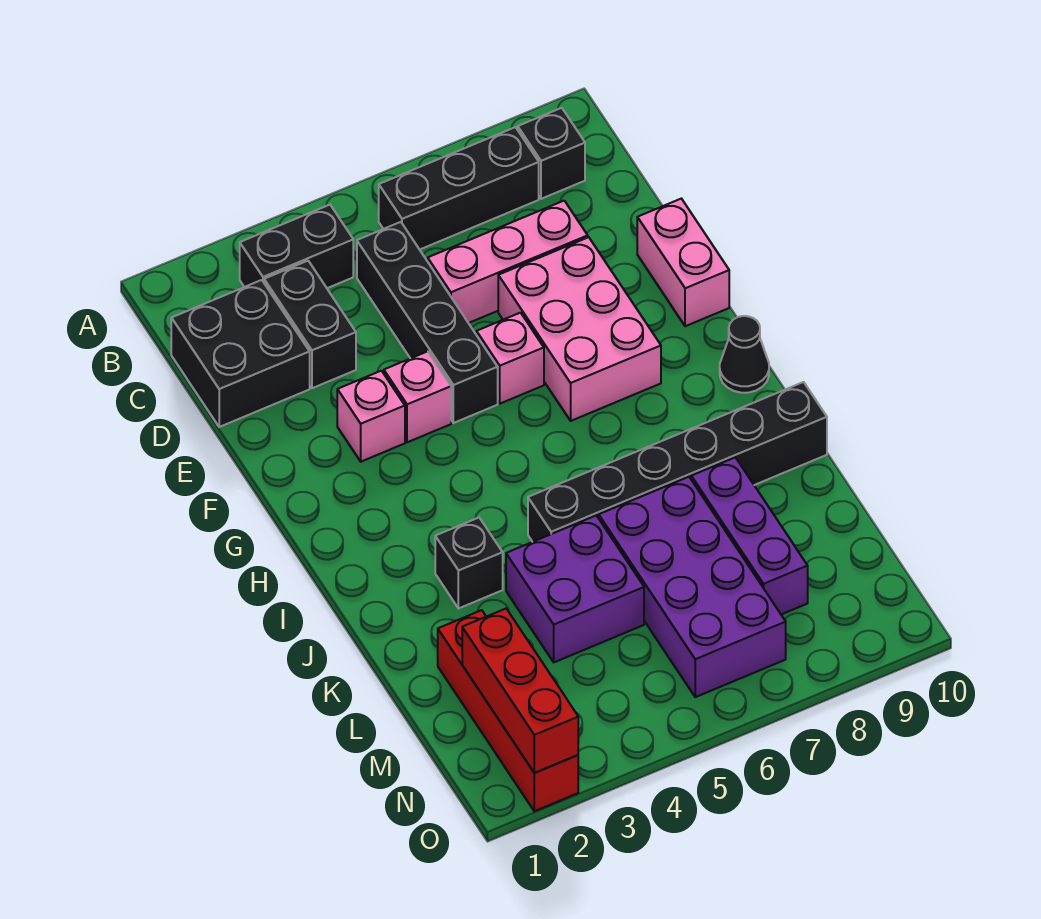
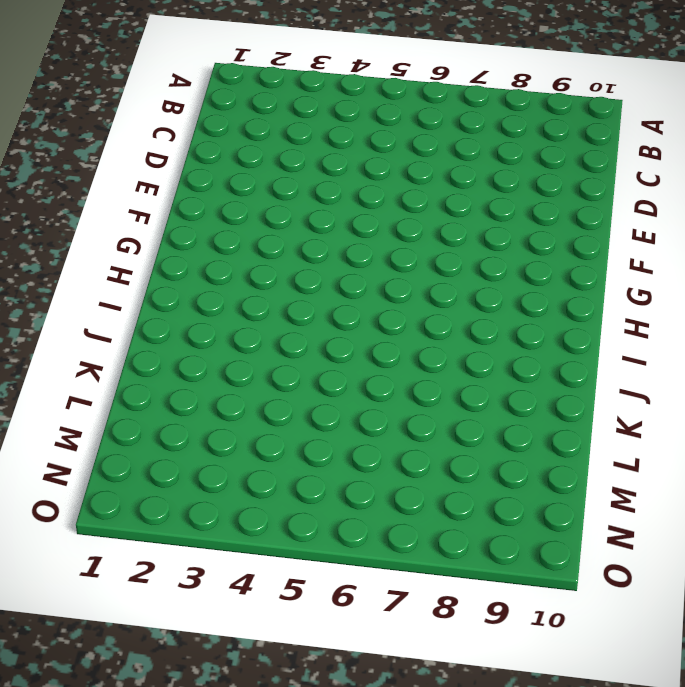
none -> black brick B3:B4 level 1
none -> black brick B6:B8 level 1
none -> black brick B9 level 1

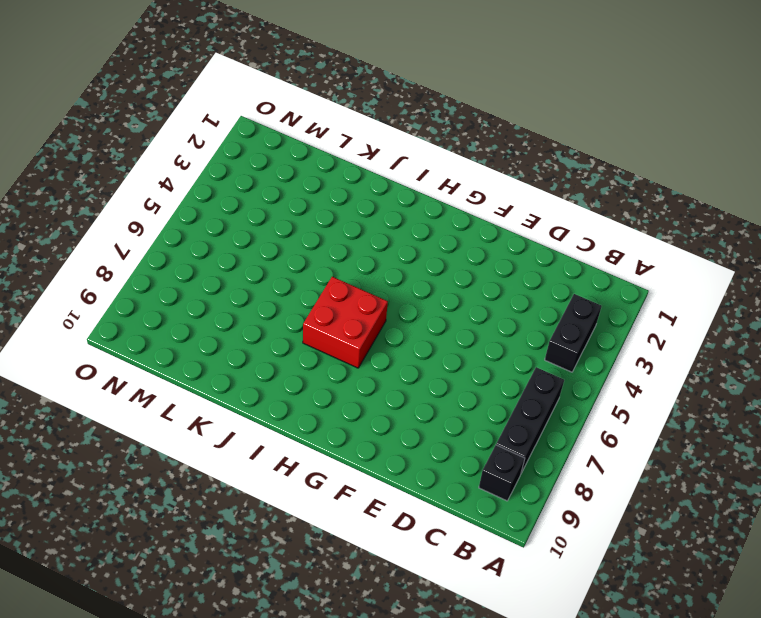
red brick H6:I7 level 1 -> none
none -> black brick C1:D2 level 1
none -> black brick C3:D3 level 1
none -> black brick C5:F5 level 1

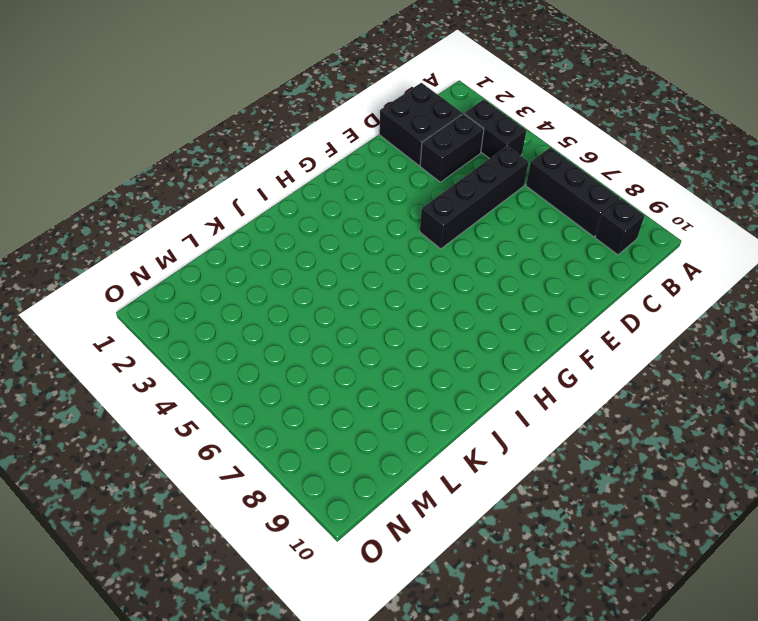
none -> pink brick D6:D8 level 1
none -> pink brick E7:G8 level 1
none -> pink brick E10:F10 level 1

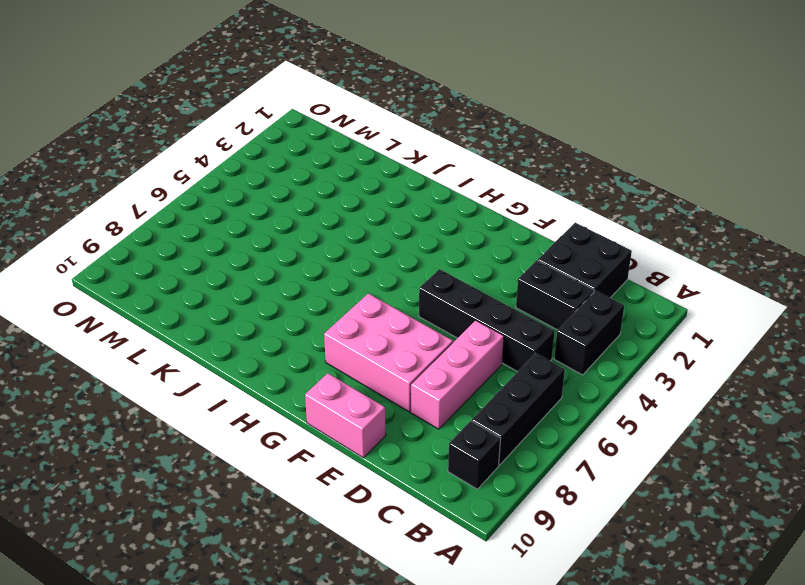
none -> pink brick F3 level 1
none -> pink brick F4 level 1
none -> pink brick F6 level 1

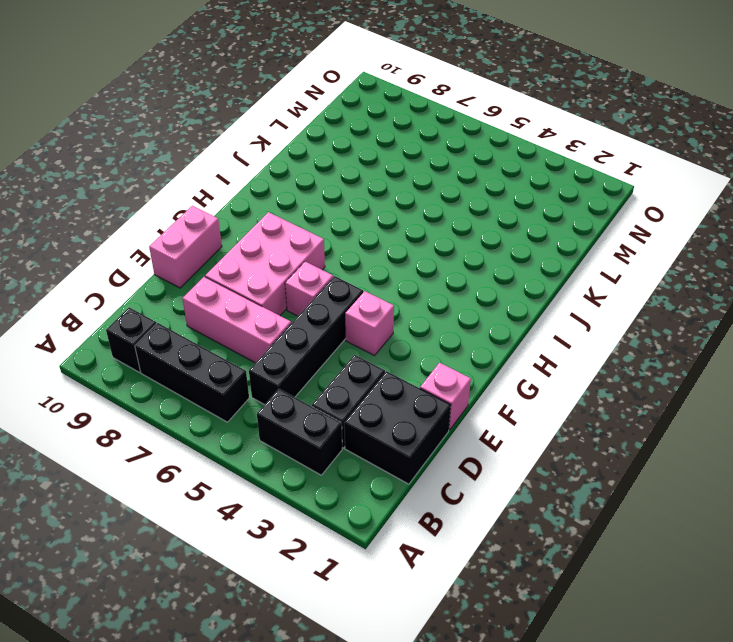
pink brick E1 level 1 -> pink brick F3 level 1
none -> black cone H10 level 1
none -> black brick J3 level 1
none -> black brick J5:J10 level 1

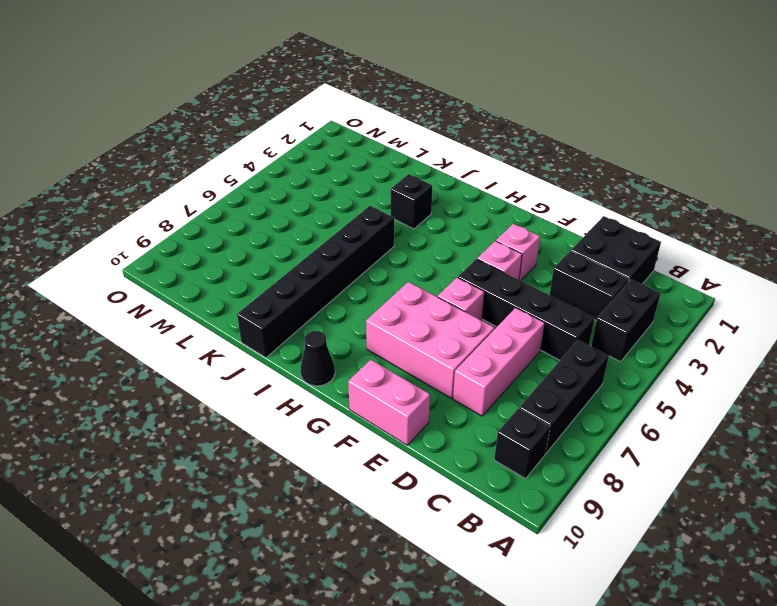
none -> purple brick K4:L5 level 1
none -> purple brick K6:N7 level 1
none -> purple brick K8:M8 level 1

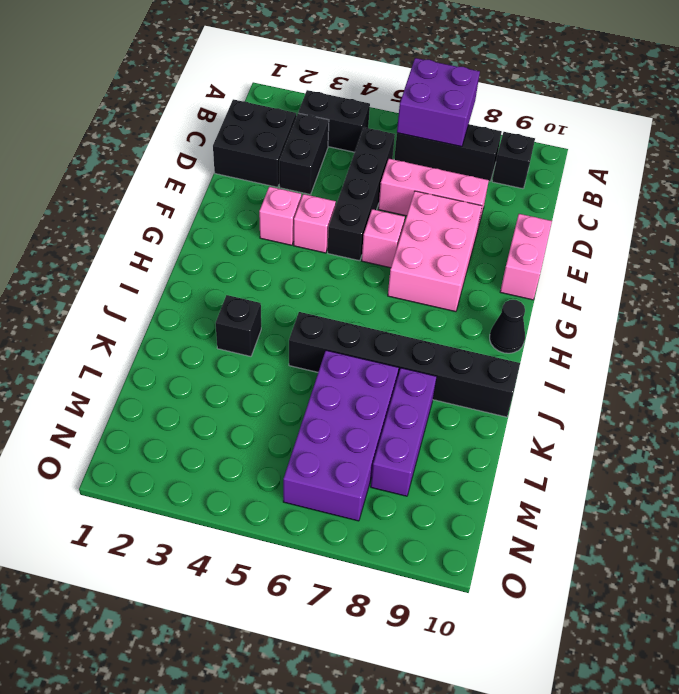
purple brick A6:B7 level 2 -> purple brick K4:L5 level 1
none -> red brick L2:O2 level 1
none -> red brick M2:O2 level 2

